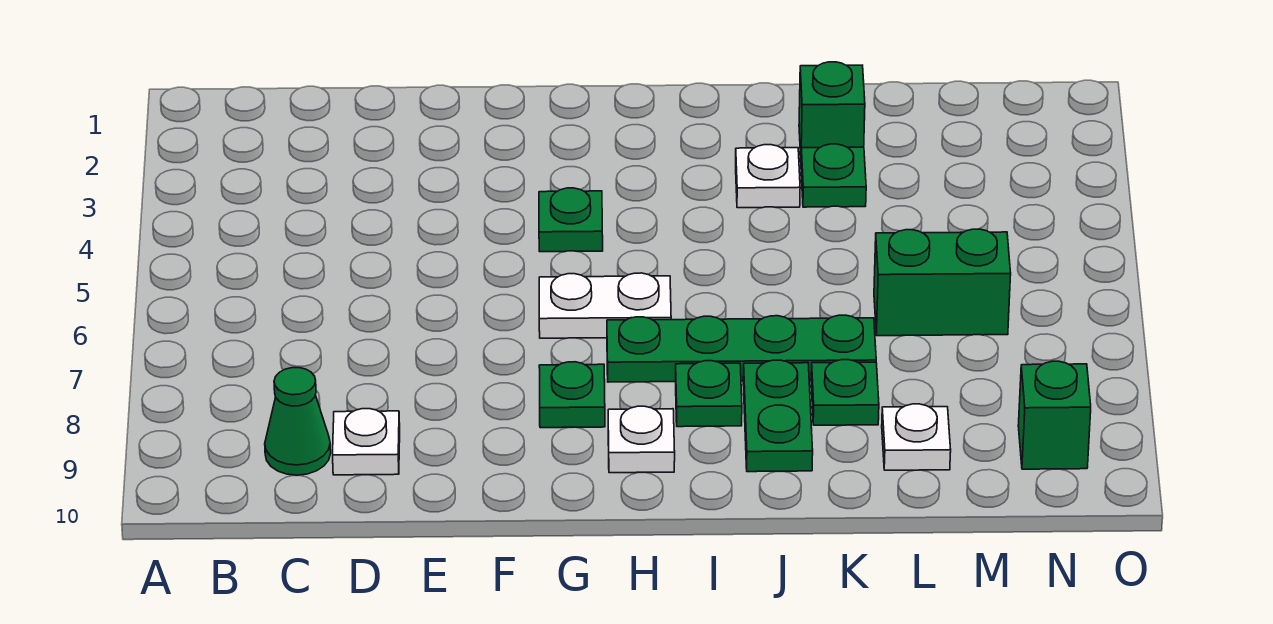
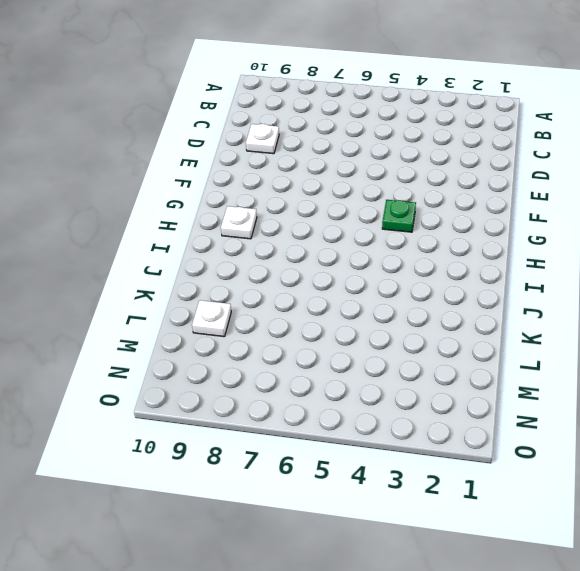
none -> green cone C9 level 1
none -> white plate G6:H6 level 1
none -> green plate G8 level 1

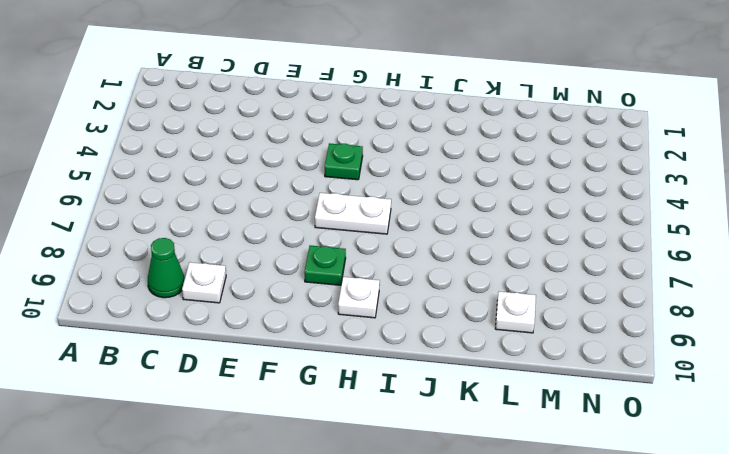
none -> green plate H7:K7 level 1
none -> green plate I8 level 1
none -> white plate J3 level 1

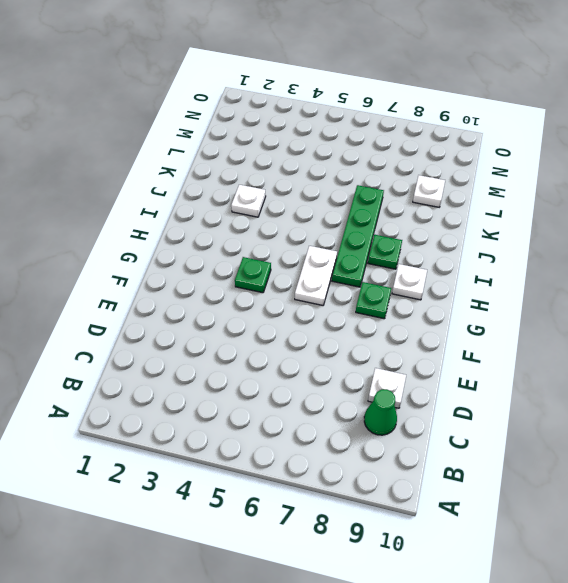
none -> green plate J8:J9 level 1
none -> green brick K2 level 1
none -> green plate K3 level 1

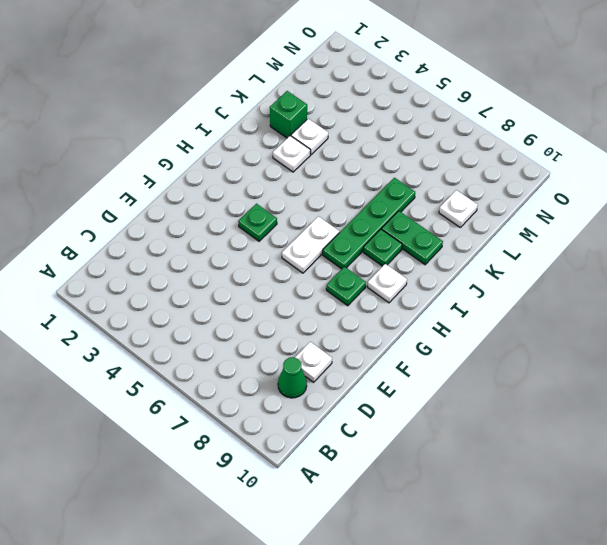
white plate K3 level 1 -> green plate K3 level 1
none -> green plate K8 level 1
none -> green brick L6:M6 level 1
none -> green brick N9 level 1

